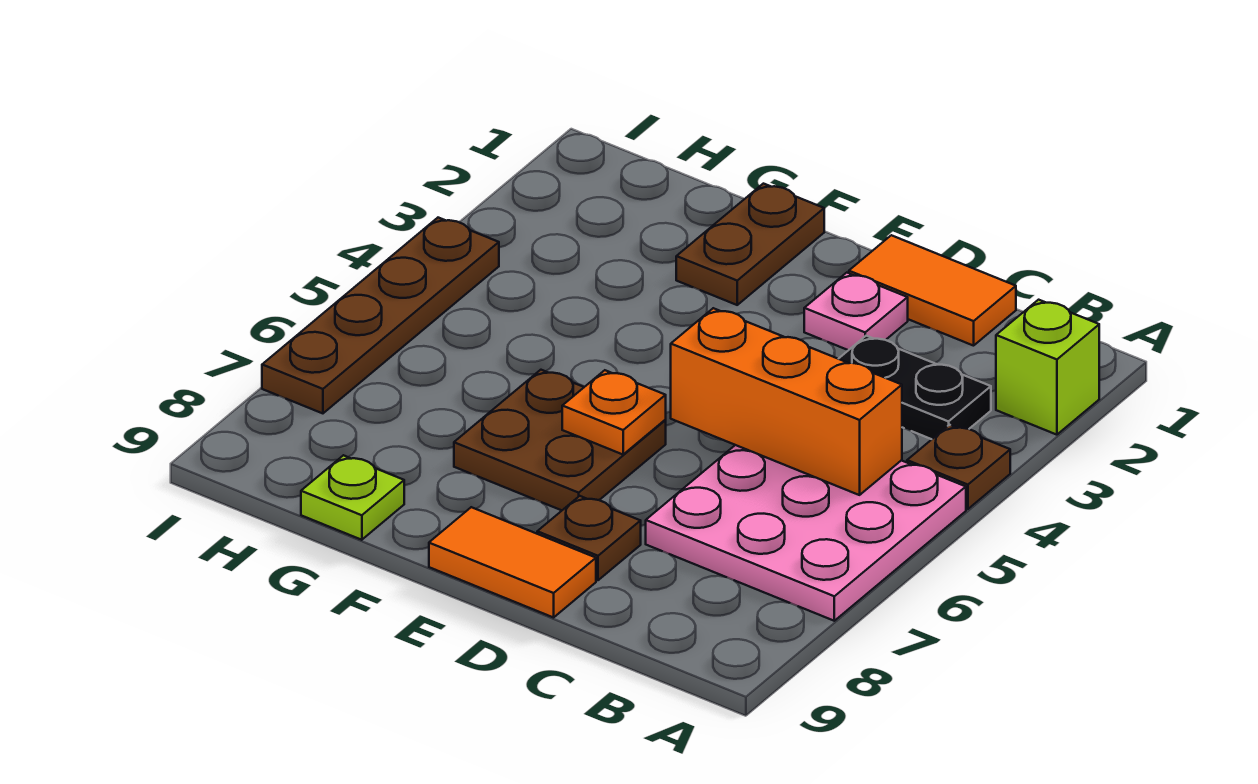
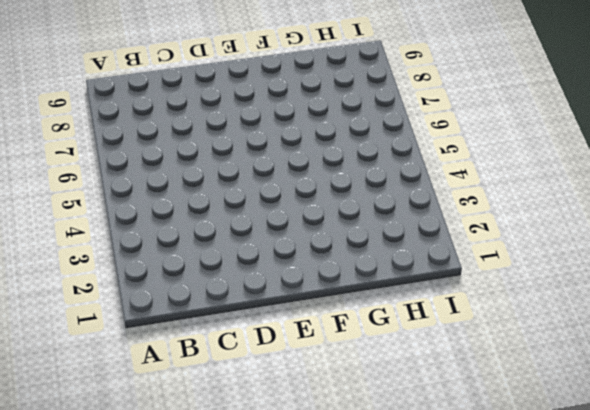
none -> lime brick A2 level 1
none -> brown plate A4 level 1
none -> pink plate A5:C7 level 1

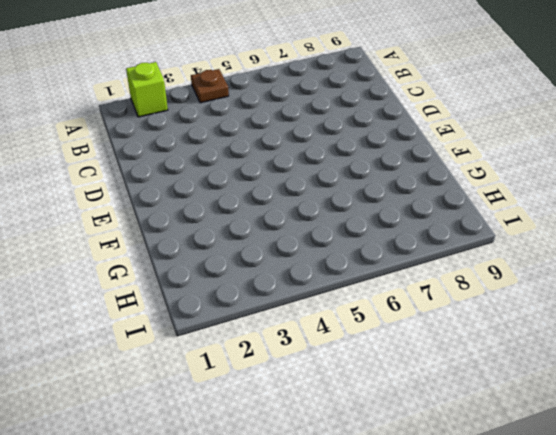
none -> pink plate A5:C7 level 1
none -> black plate B3:C3 level 1
none -> orange tile C1:D1 level 1

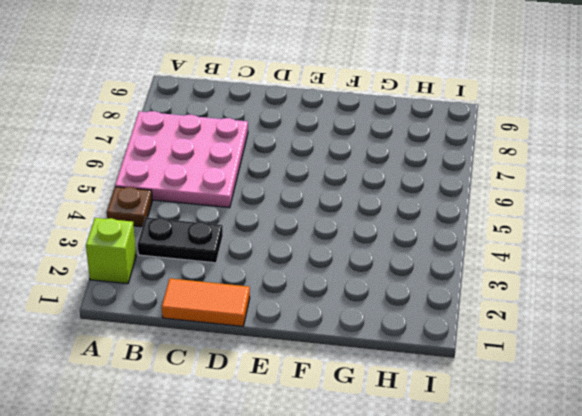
none -> pink plate D2 level 1
none -> brown plate D8 level 1
none -> orange tile D9:E9 level 1

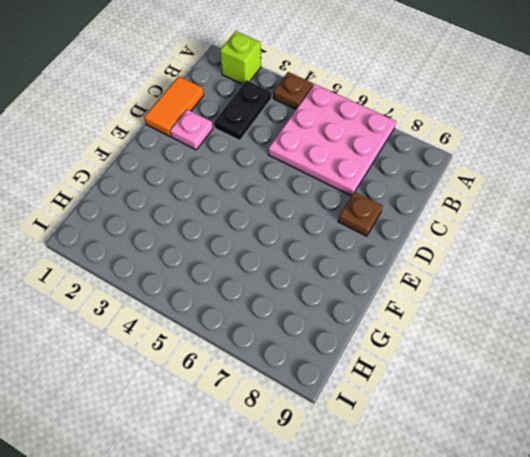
none -> orange tile D9:E9 level 1
none -> brown plate E6:F7 level 1
none -> brown plate F1:F2 level 1

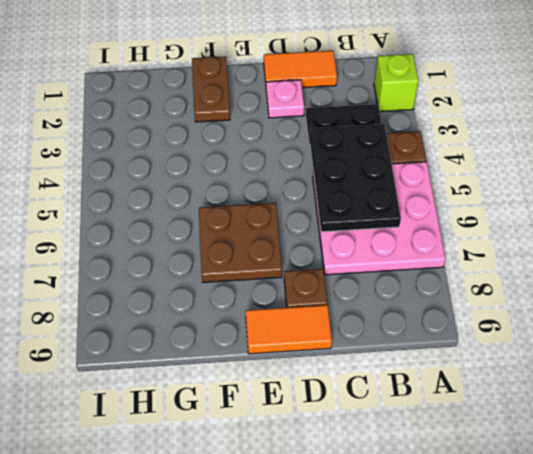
black plate B4:C6 level 2 -> orange brick B5:D5 level 2
none -> lime plate G9 level 1
none -> brown plate I4:I7 level 1
none -> orange plate E6 level 2

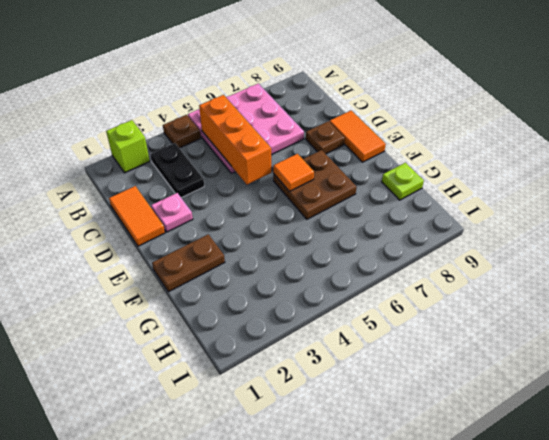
orange tile E6 level 2 -> orange plate E6 level 2
none -> brown plate I4:I7 level 1

